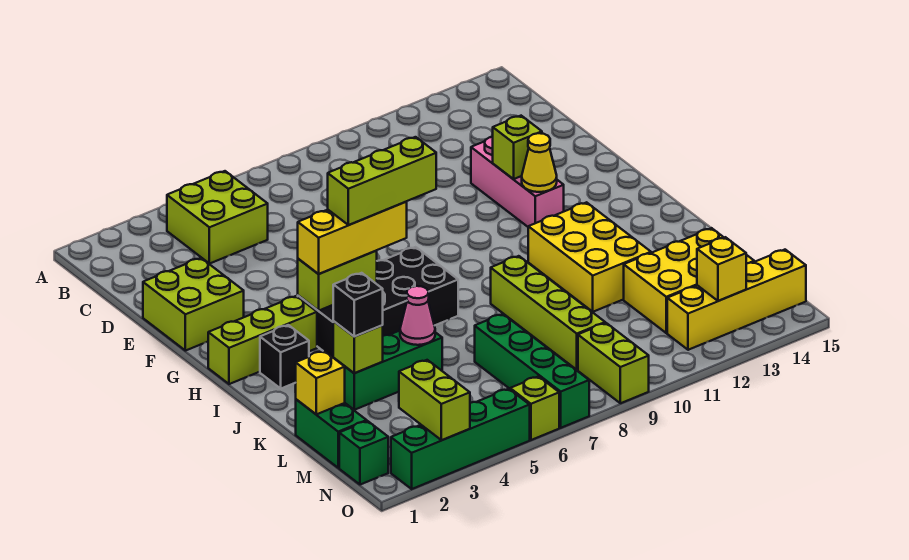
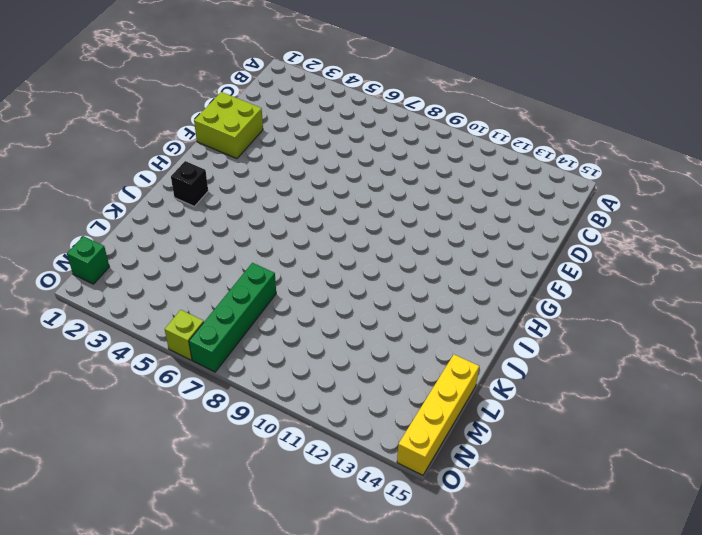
yellow brick L15:O15 level 1 -> yellow brick N12:N15 level 1
none -> lime brick B4:C5 level 1
none -> pink brick E12:G12 level 1
none -> lime brick H1:H3 level 1

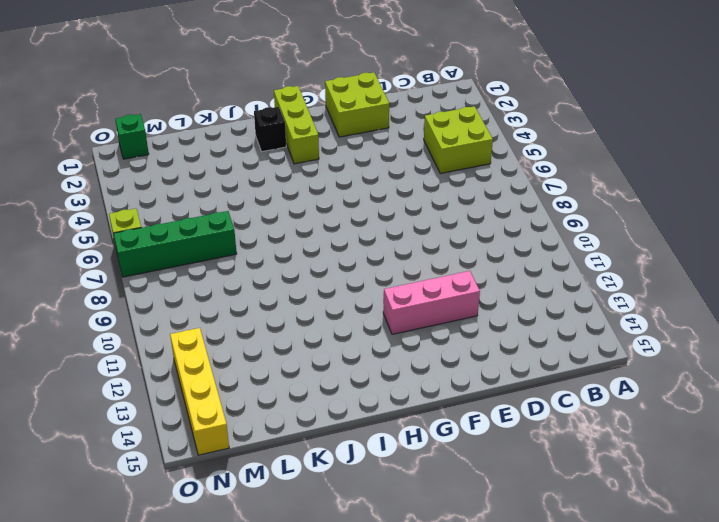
none -> black brick H4:I7 level 1
none -> yellow brick I11:K12 level 1
none -> lime brick J9:M9 level 1

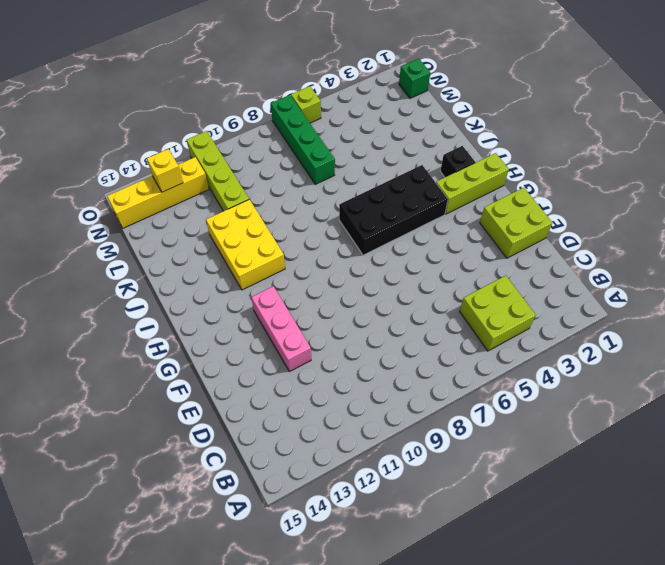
lime brick L11:O11 level 1 -> lime brick J9:M9 level 1
none -> green brick K3:K5 level 1
none -> green brick L1:M1 level 1
none -> yellow brick L12:M14 level 1

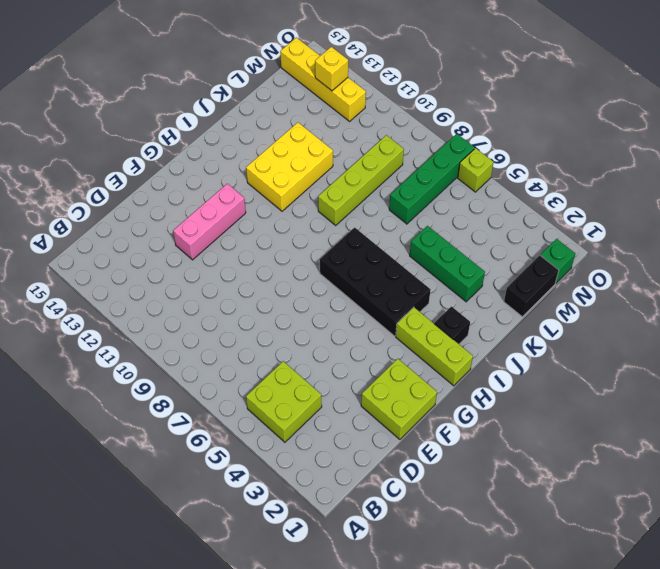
black brick L1:M1 level 1 -> green brick L1:M1 level 1
none -> yellow brick L12:M14 level 1
none -> lime brick N9:O9 level 1
none -> green brick O2:O5 level 1

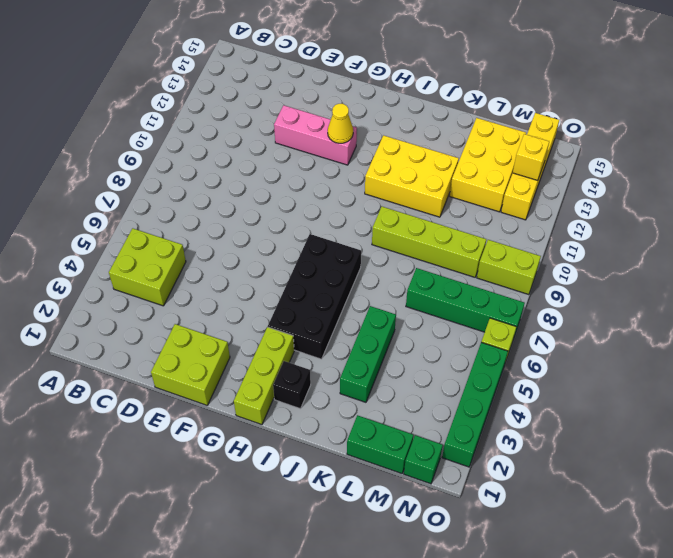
none -> lime brick F12 level 2
none -> lime brick H4:H5 level 2
none -> lime brick K3 level 2

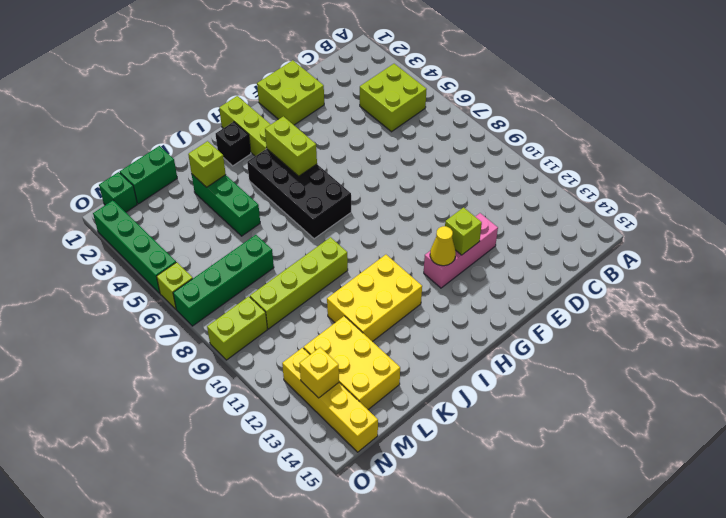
none -> pink cone K5 level 2
none -> yellow brick L1 level 2
none -> lime brick N3:O3 level 2

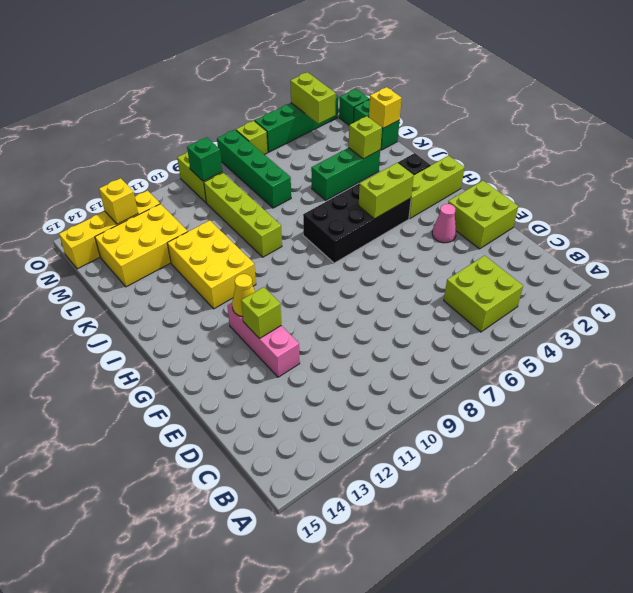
pink cone F3 level 1 -> pink cone K5 level 2
green brick N9 level 2 -> none
none -> yellow brick H4:H6 level 3
none -> black brick K3 level 3
none -> lime brick H5:H7 level 4

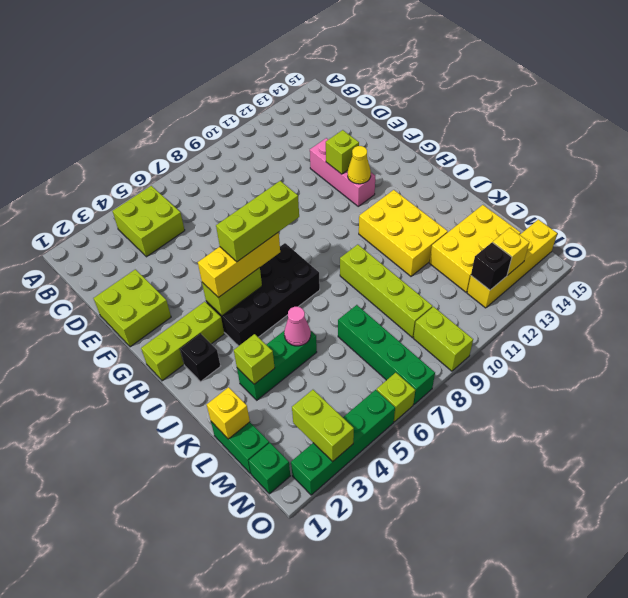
black brick N12 level 2 -> black brick K3 level 3

